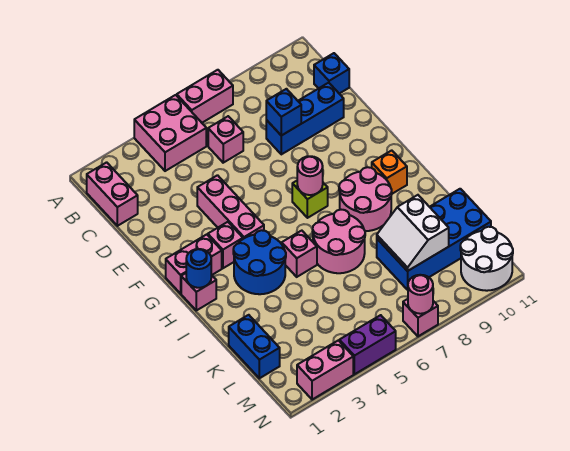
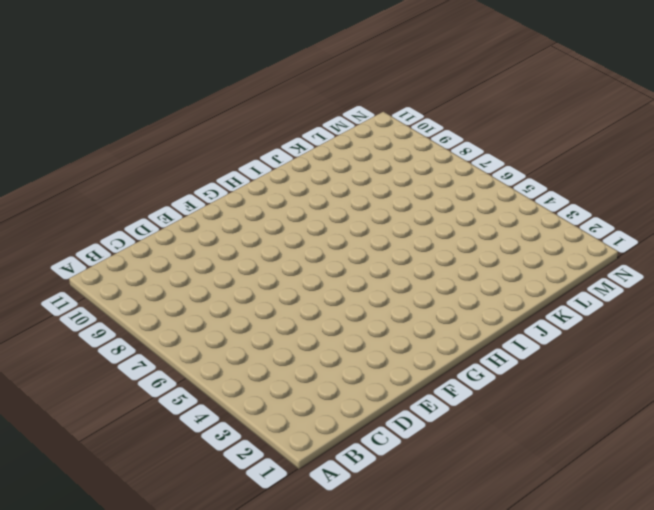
none -> pink brick A4:B5 level 1
none -> pink brick A6:A7 level 1
none -> pink brick B1:C1 level 1

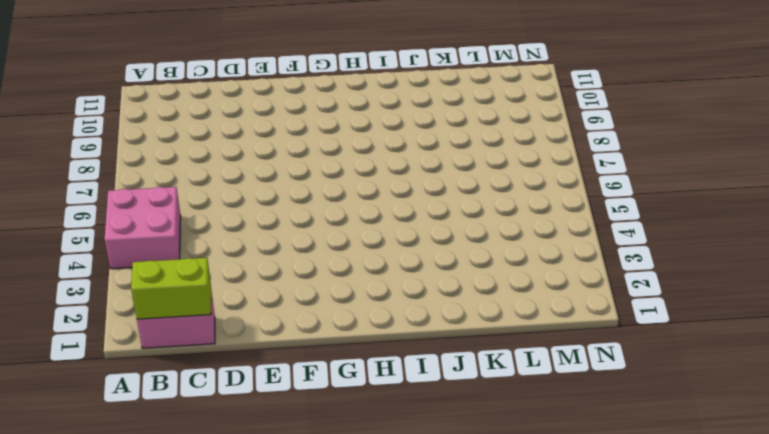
lime brick B1:C1 level 2 -> none
none -> pink brick A6:A7 level 1
none -> pink brick C6 level 1
none -> blue brick C11 level 1

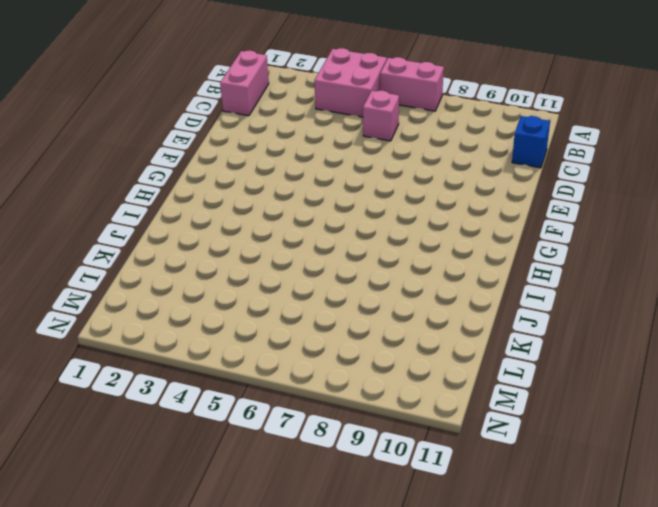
none -> blue brick D8:D10 level 1
none -> pink brick E4:G4 level 1
none -> pink brick G1:G2 level 1

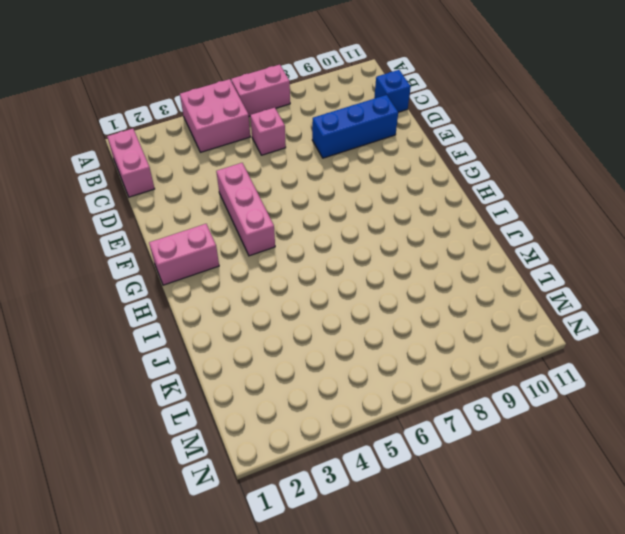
none -> pink brick G3 level 1
none -> lime brick G7 level 1
none -> pink brick H1 level 1

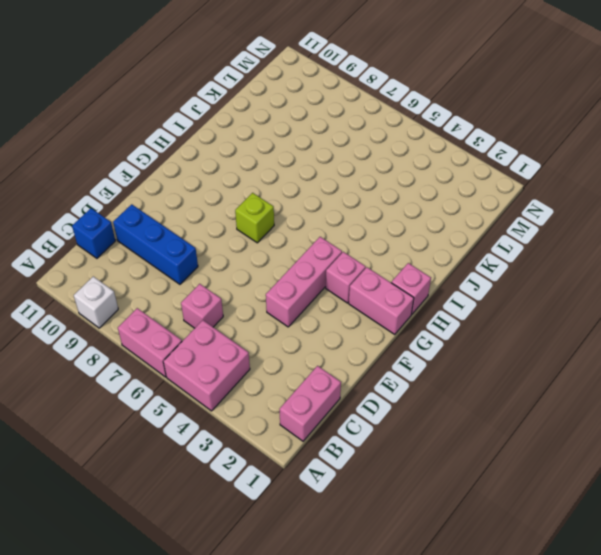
white brick A9 level 1 -> none
none -> blue round brick H3:I4 level 1
none -> pink round brick H8:I9 level 1
none -> orange brick H10 level 1

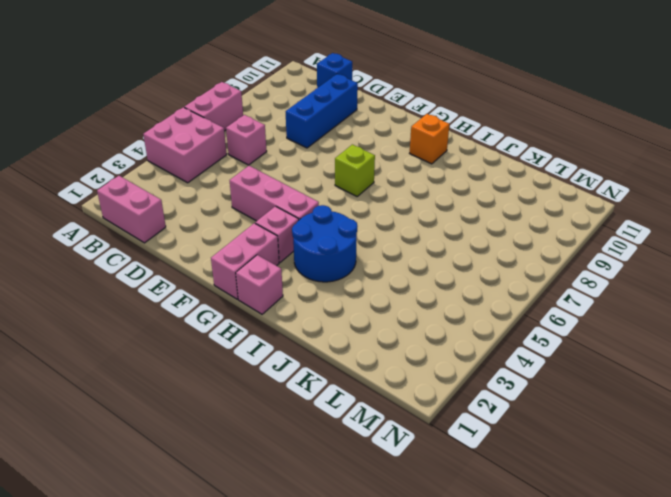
none -> pink round brick H8:I9 level 1
none -> pink brick I5 level 1
none -> pink round brick I6:J7 level 1

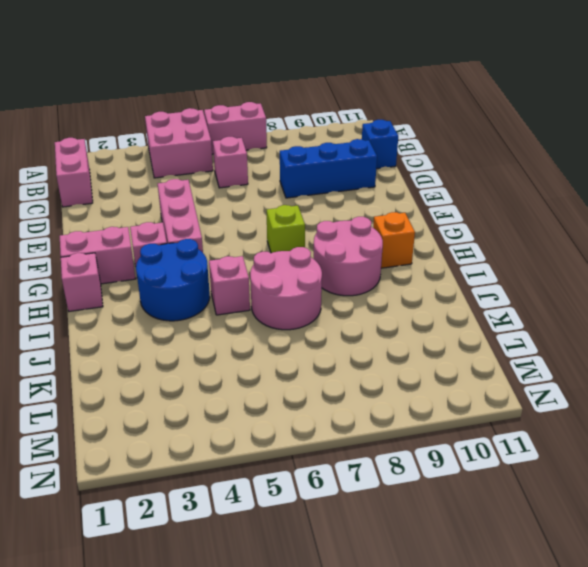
none -> blue brick K1:L1 level 1
none -> blue brick K8:L11 level 1
none -> white round brick M10:N11 level 1

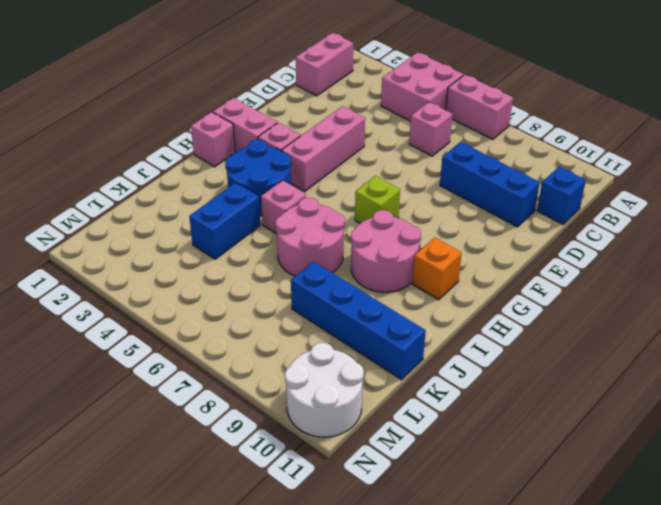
blue brick J4:K4 level 1 -> blue brick K1:L1 level 1
blue brick K8:K11 level 1 -> blue brick K8:L11 level 1
none -> pink brick N2:N3 level 1
none -> purple brick N4:N5 level 1
none -> pink brick N7 level 1

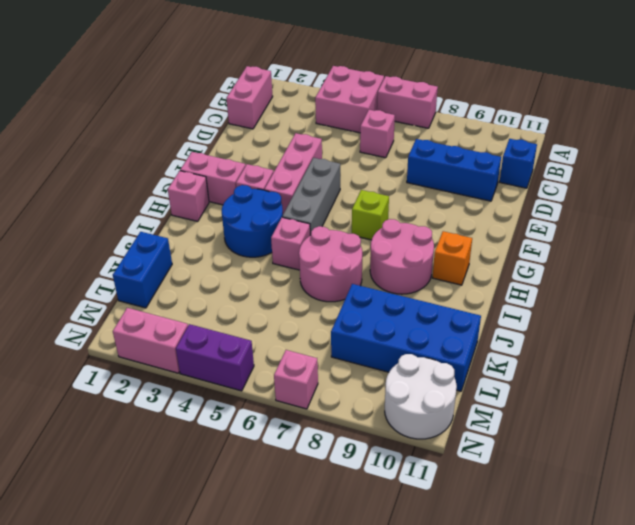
grey brick F5:H5 level 1 -> none
none -> blue brick D8 level 2
none -> pink round brick G7 level 2
none -> blue round brick H1 level 2

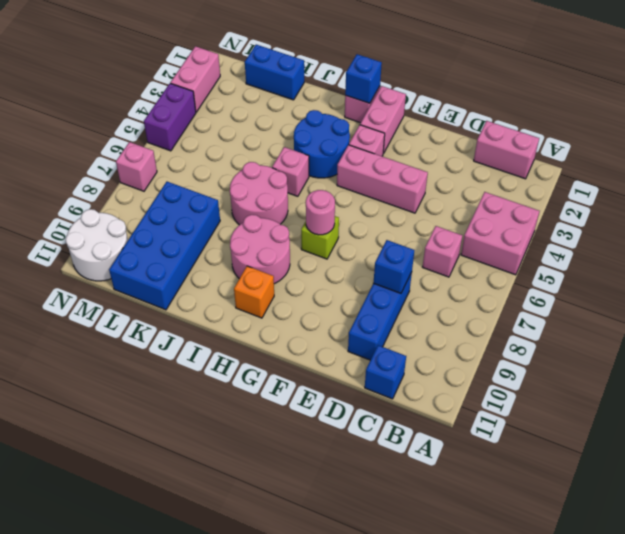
blue brick H1 level 2 -> blue round brick H1 level 2
none -> pink brick A6:A7 level 1
none -> white slope K8:L9 level 2 top 9
none -> pink round brick N7 level 2

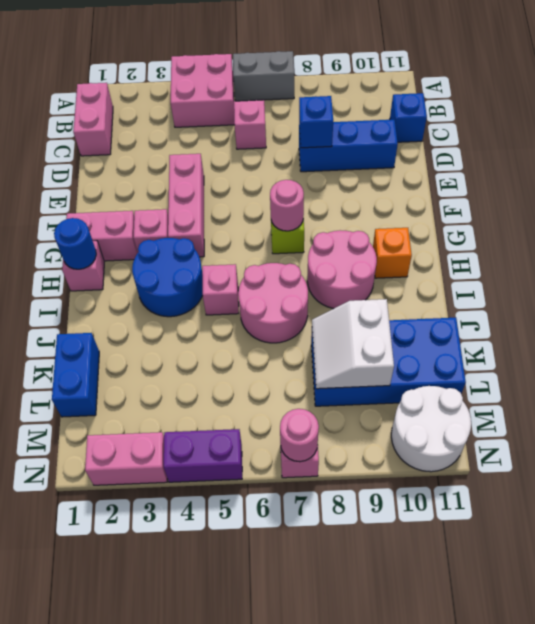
grey brick A6:A7 level 1 -> pink brick A6:A7 level 1

